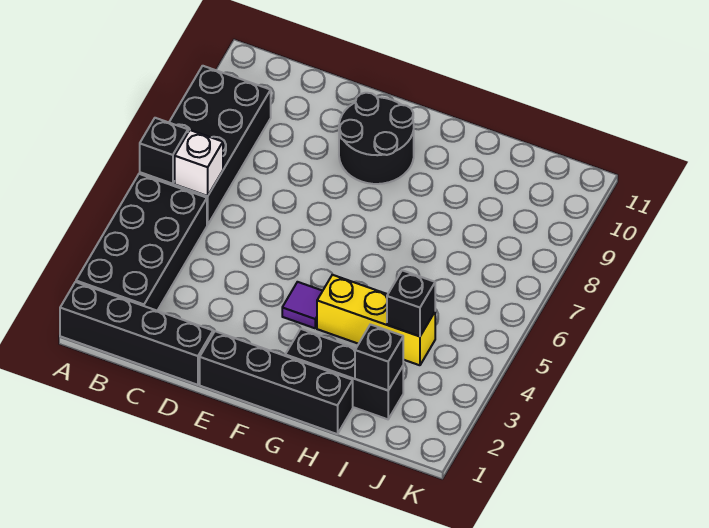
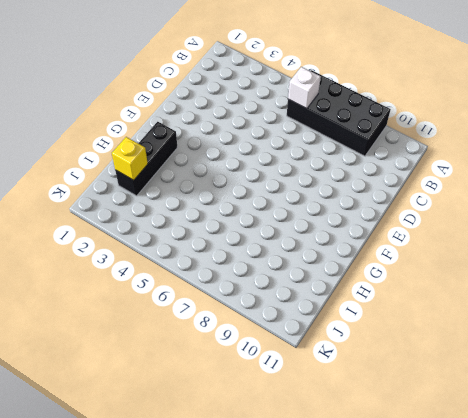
yellow brick I2 level 2 -> black brick I2 level 2
none -> black brick A1:D1 level 1
none -> black brick A2:B5 level 1
none -> black brick E1:H1 level 1

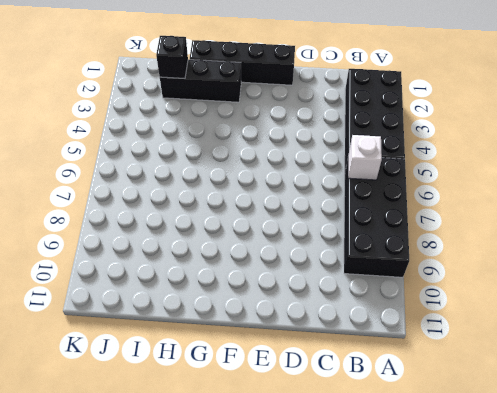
none -> black brick A1:D1 level 1
none -> black round brick E9:F10 level 1
none -> purple tile F4 level 1

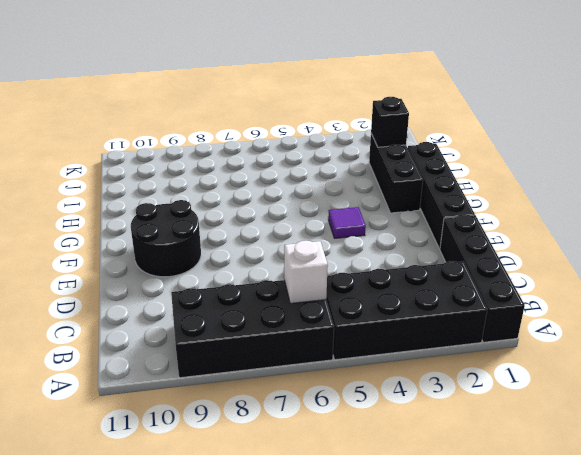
none -> yellow brick G4:I4 level 1
none -> black brick A6 level 2
none -> black brick I4 level 2

